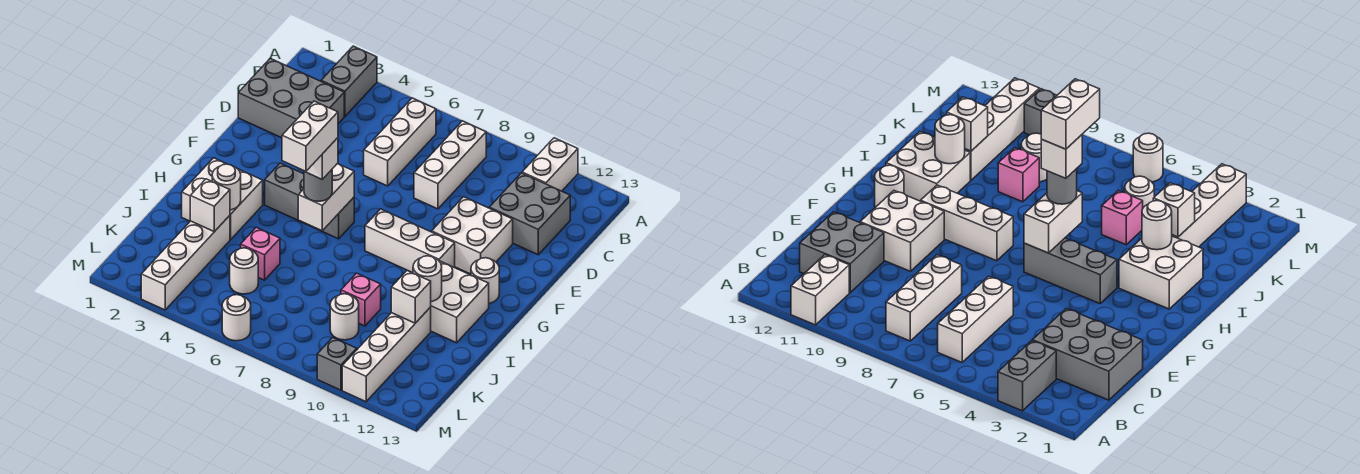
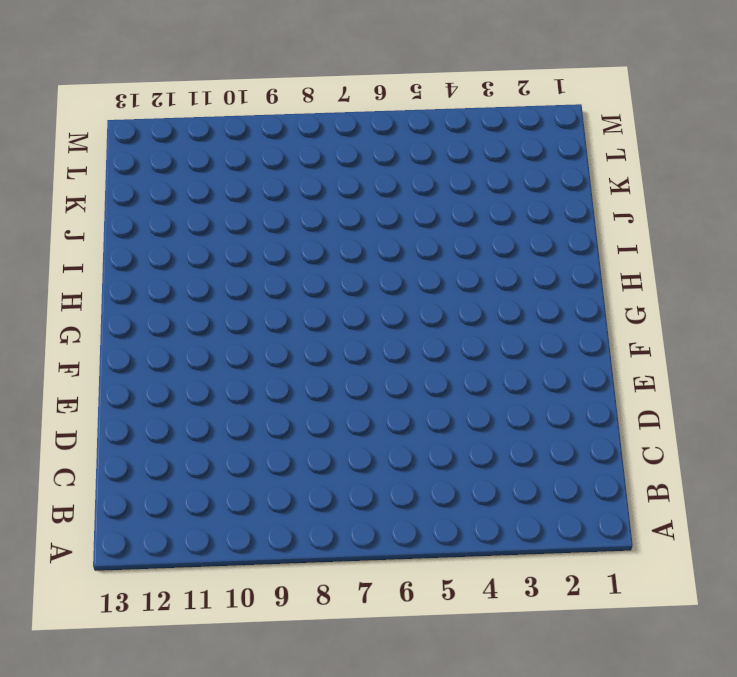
none -> grey brick A3:B3 level 1
none -> white brick A11:B11 level 1
none -> white brick B6:D6 level 1

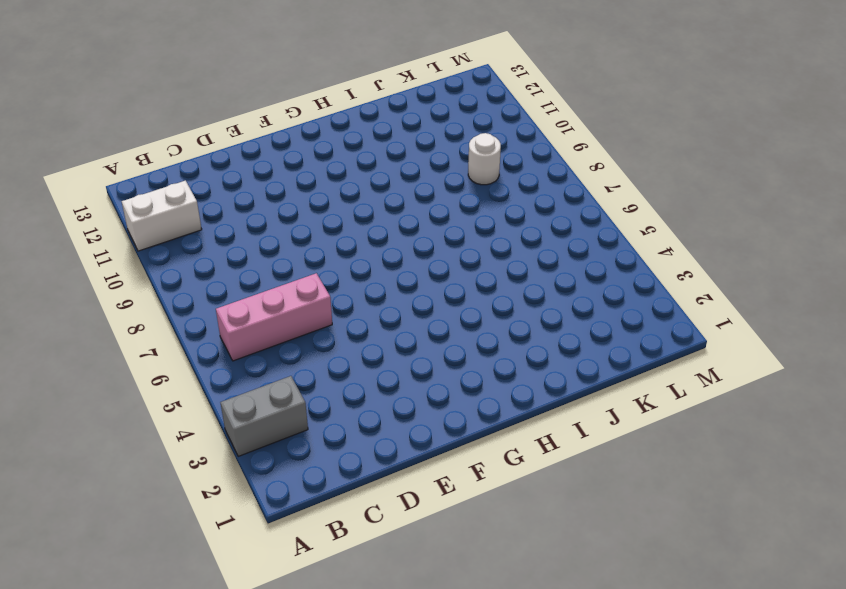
pink brick B6:D6 level 1 -> white brick B6:D6 level 1
none -> white brick B8:D8 level 1
none -> grey brick C1:D3 level 1
none -> grey brick C11:D12 level 1

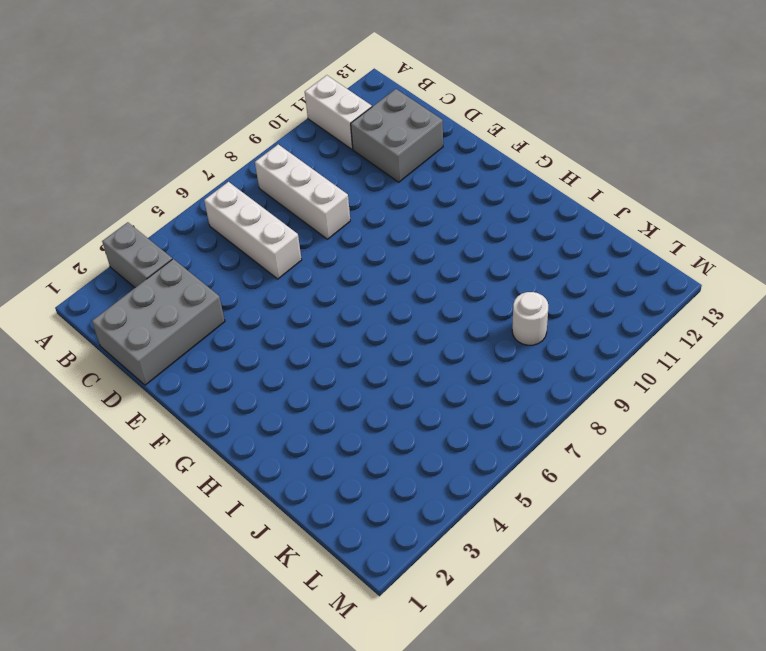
none -> white brick E10:F11 level 1
none -> grey brick G4:G6 level 1
none -> white brick G8:G10 level 1

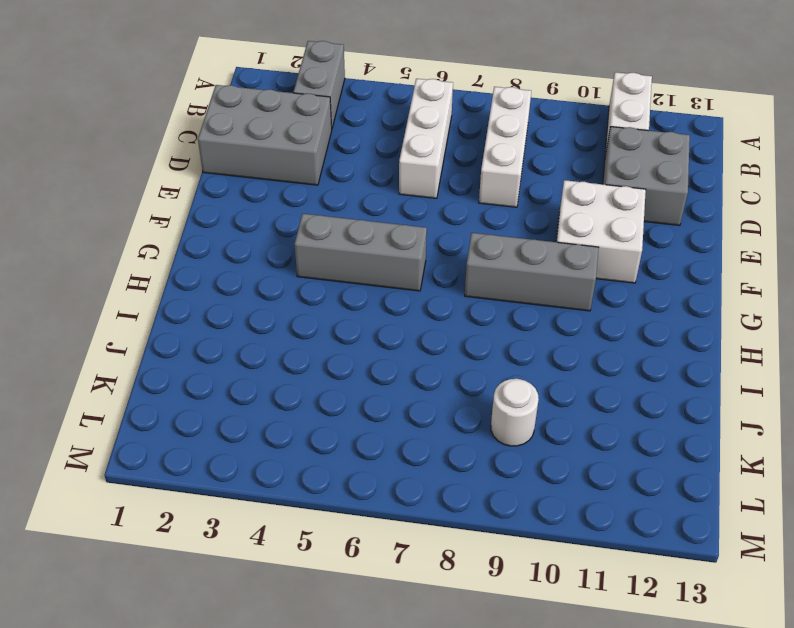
grey brick G8:G10 level 1 -> white brick G8:G10 level 1
none -> white round brick G12 level 1
none -> white brick H2:I3 level 1
none -> white brick H11:I12 level 1

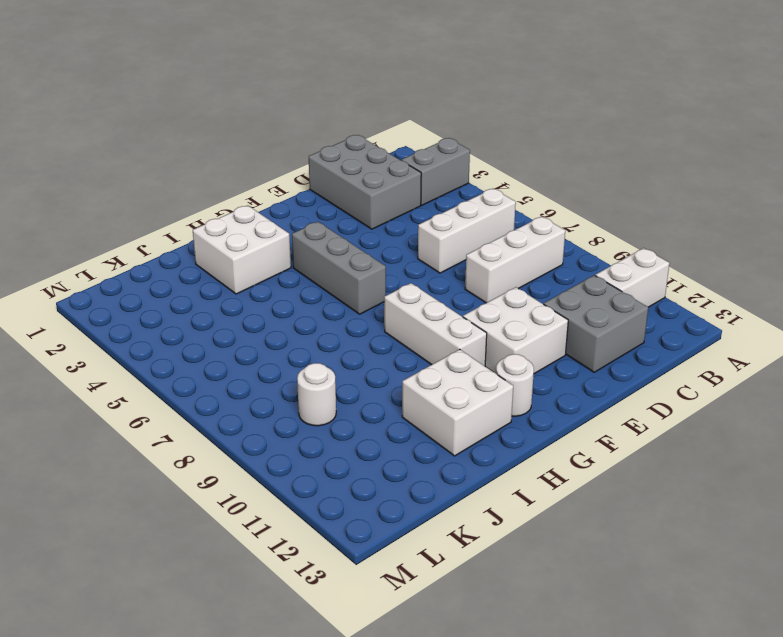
none -> white brick J3:M3 level 1
none -> pink brick J5 level 1
none -> pink brick J9 level 1

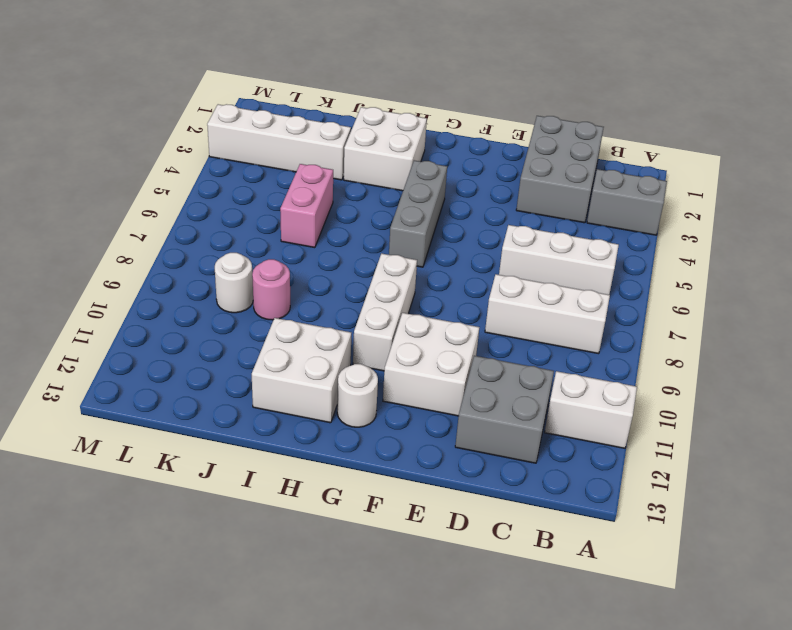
pink brick J5:J6 level 1 -> pink brick J5 level 1
pink round brick J9 level 1 -> pink brick J9 level 1
none -> white brick J11:M11 level 1
none -> white round brick K5 level 1
none -> white round brick M6 level 1

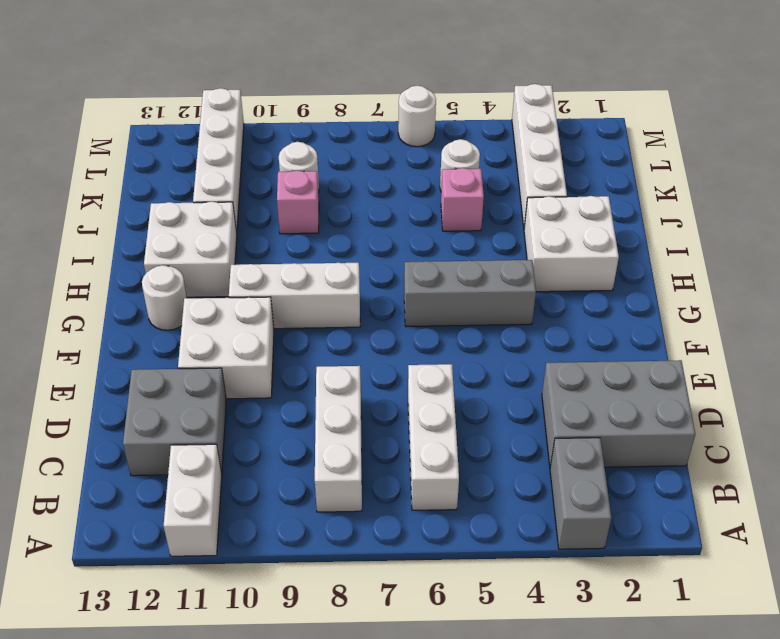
none -> grey brick M10 level 1
none -> white brick G6:H6 level 2
none -> white round brick I3 level 2

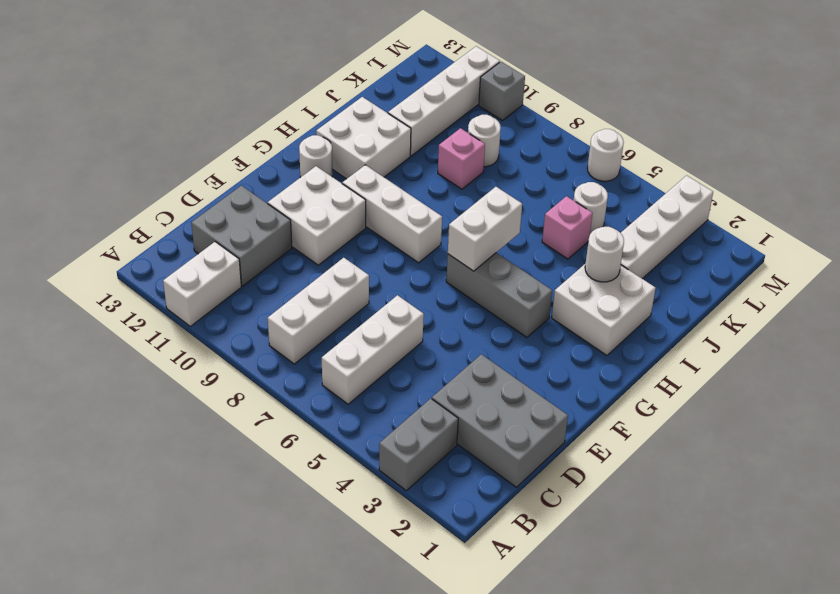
none -> white round brick I11 level 2
none -> white brick J3 level 2
none -> white brick J11 level 2

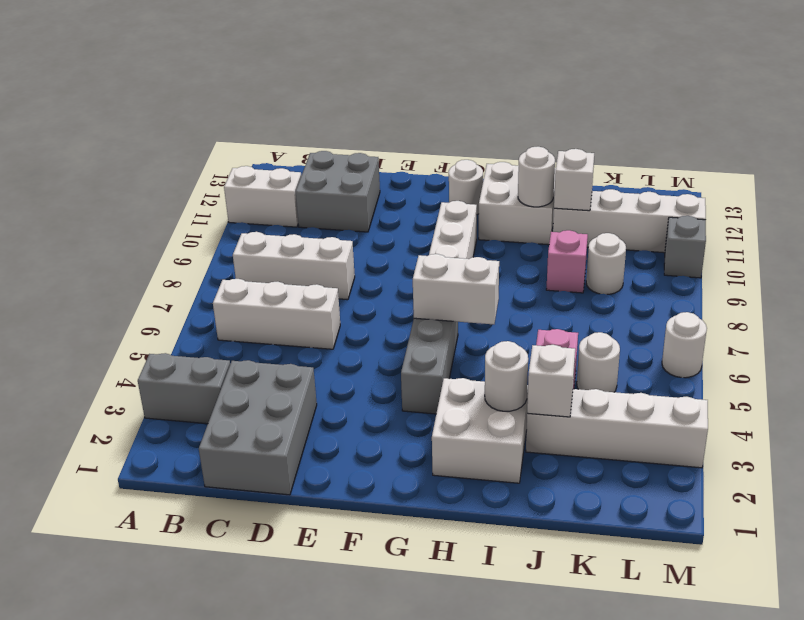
none -> white brick E10:F11 level 1
none -> grey round brick H6 level 3
none -> white brick H6 level 4

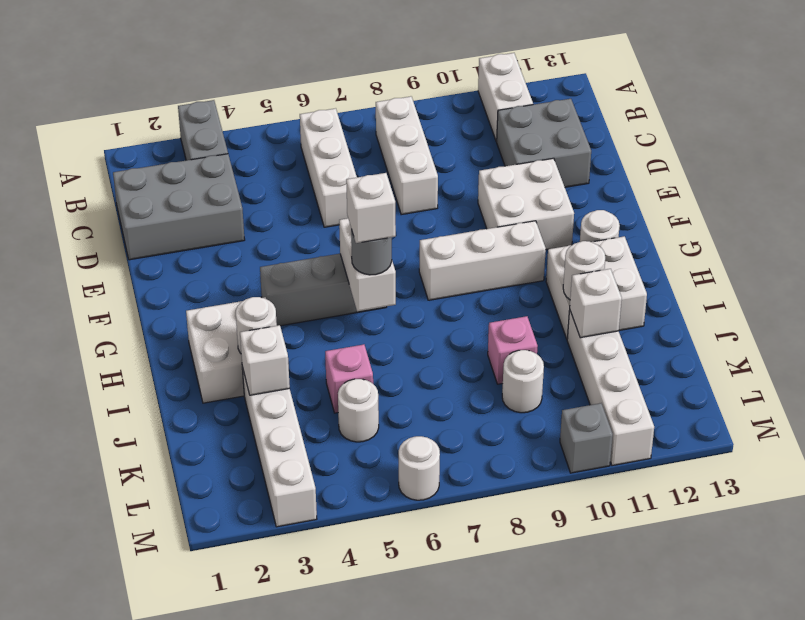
none -> white brick H6:I6 level 5

